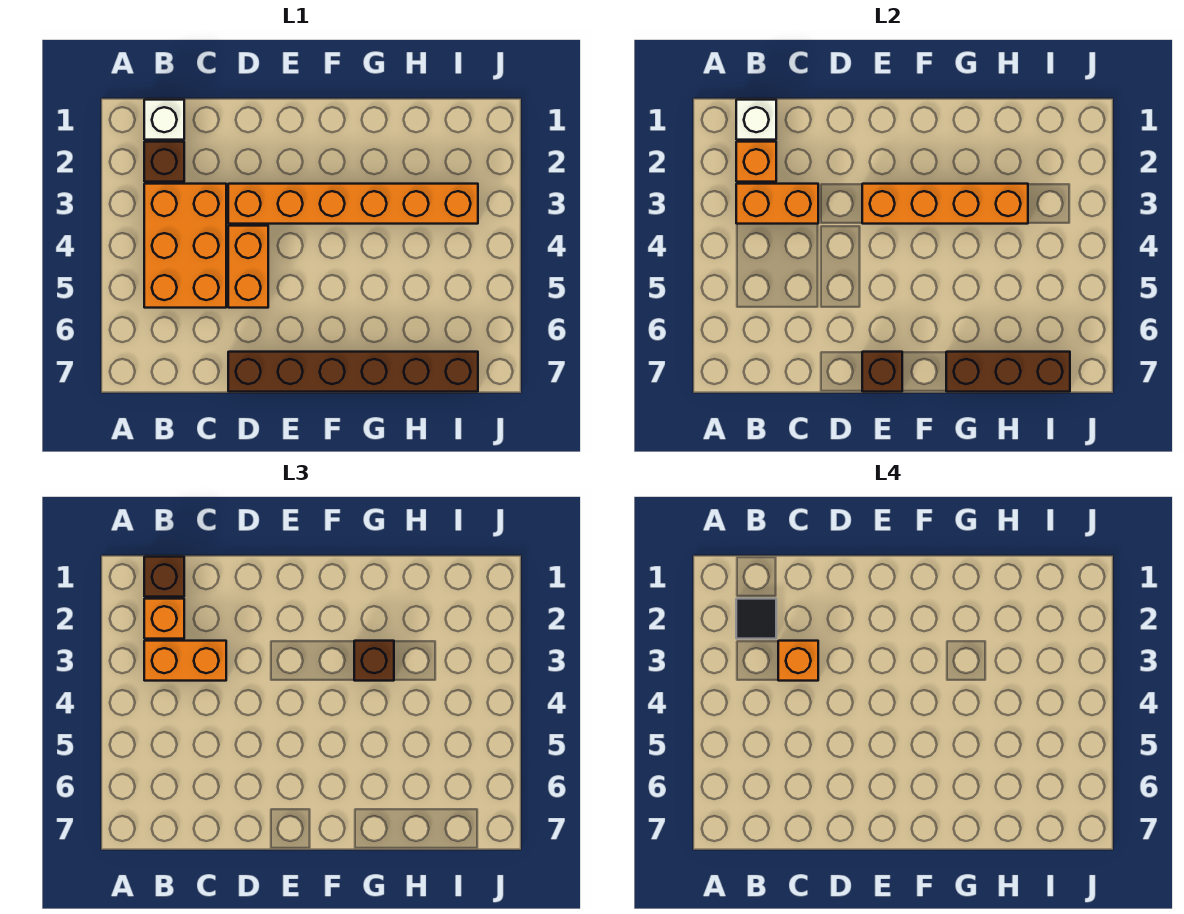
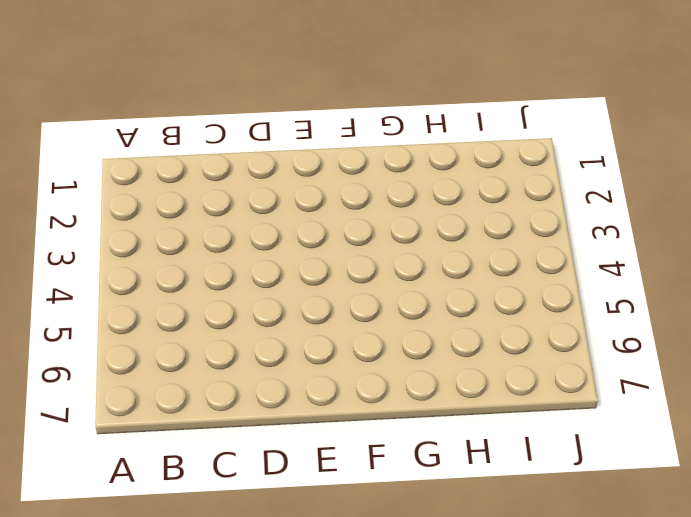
none -> white brick B1 level 1
none -> brown brick B2 level 1
none -> orange brick B3:C5 level 1

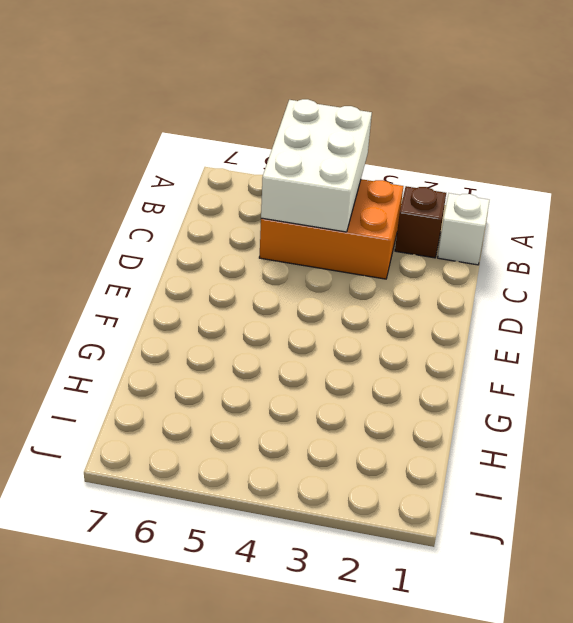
white brick A4:C5 level 2 -> none
none -> orange brick D3:I3 level 1
none -> orange brick D4:D5 level 1
none -> brown brick D7:I7 level 1

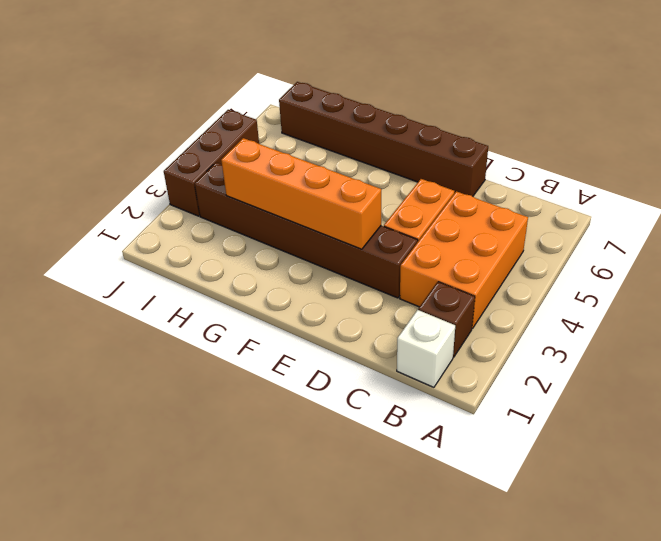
brown brick D3:I3 level 1 -> orange brick D3:I3 level 1
brown brick J3:J5 level 1 -> brown brick G7:I7 level 2
none -> white brick B1 level 2
none -> orange brick B2 level 2
none -> orange brick B3:C3 level 2

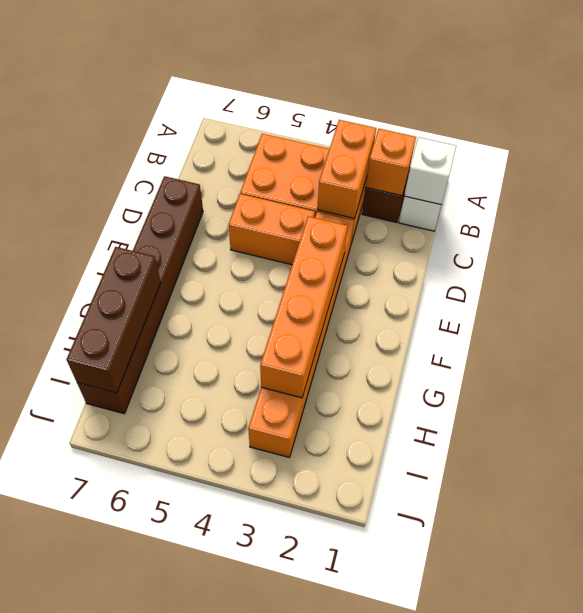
none -> brown brick E7 level 2
none -> brown brick B1 level 3
none -> orange brick B2 level 3

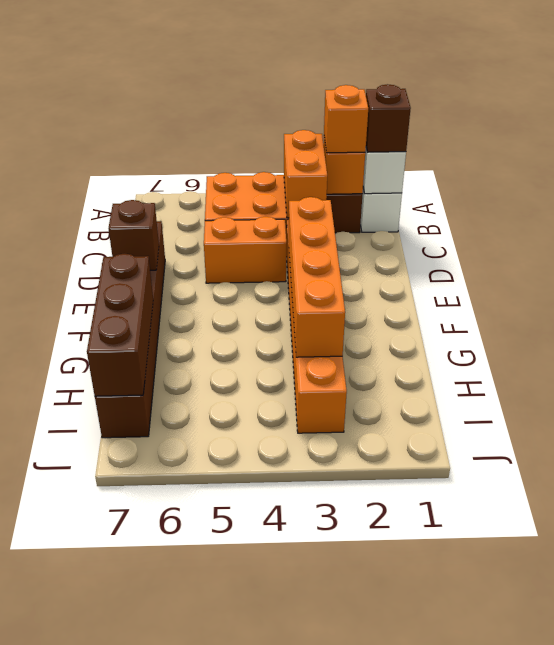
none -> orange brick B3:C3 level 3
none -> brown brick G3 level 3
none -> black tile B2 level 4

